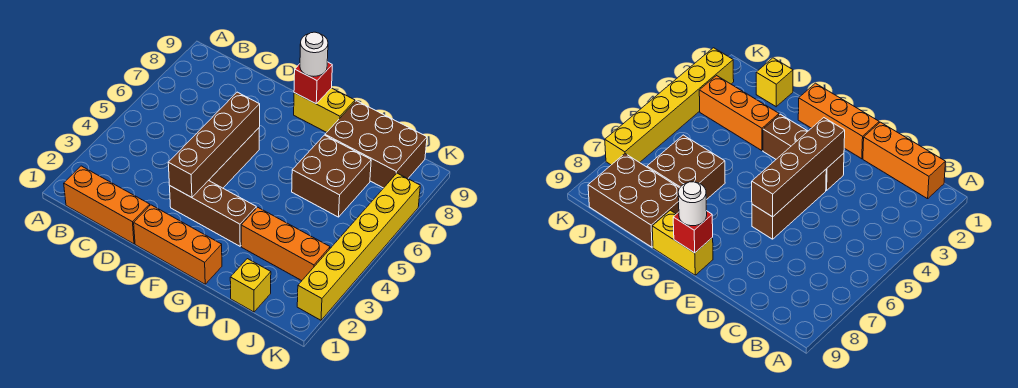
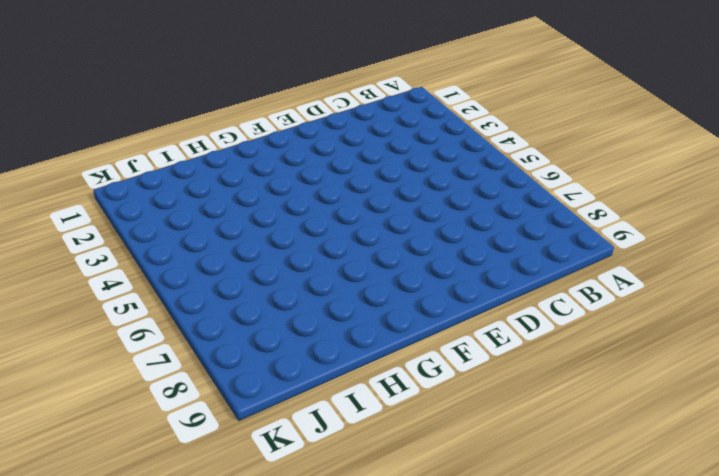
none -> orange brick B1:D1 level 1
none -> orange brick E1:G1 level 1
none -> brown brick E3:G3 level 1

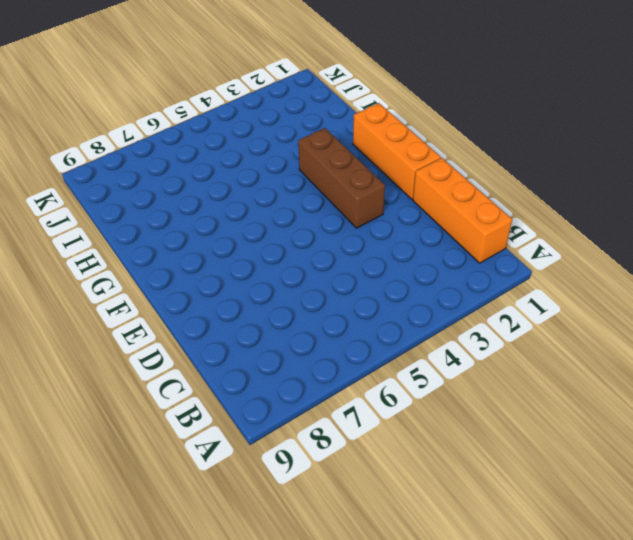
none -> brown brick E4:E6 level 1
none -> yellow brick F9:G9 level 1
none -> orange brick H3:J3 level 1

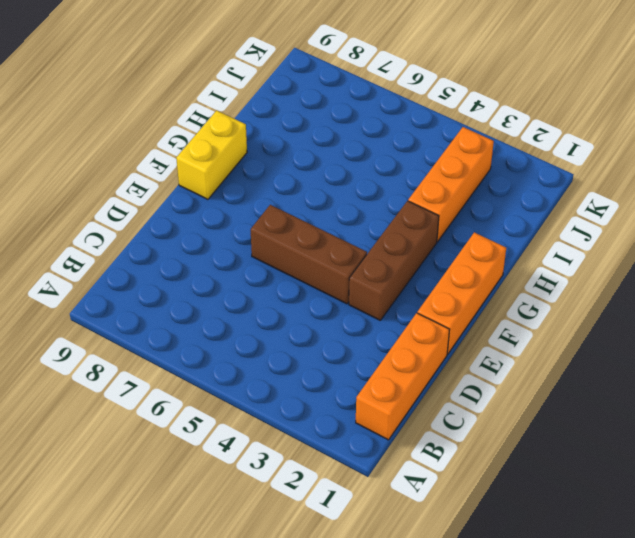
none -> brown brick H6:I7 level 1
none -> brown brick H8:J9 level 1
none -> yellow brick I1 level 1

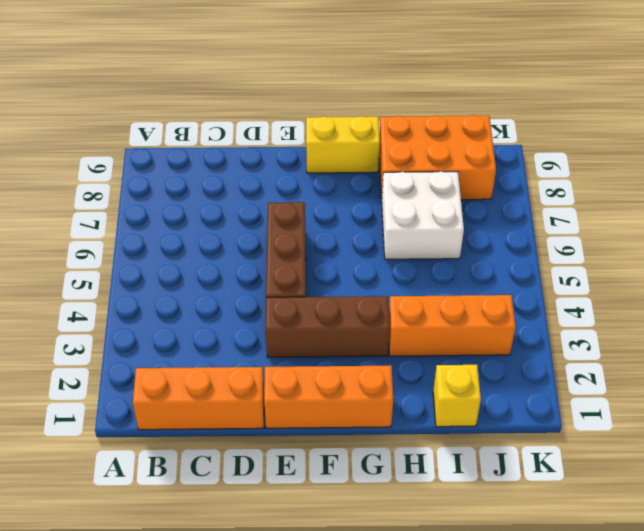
white brick H6:I7 level 1 -> brown brick H6:I7 level 1
orange brick H8:J9 level 1 -> brown brick H8:J9 level 1
none -> yellow brick K2:K7 level 1
none -> brown brick E3:E6 level 2
none -> red brick F9 level 2

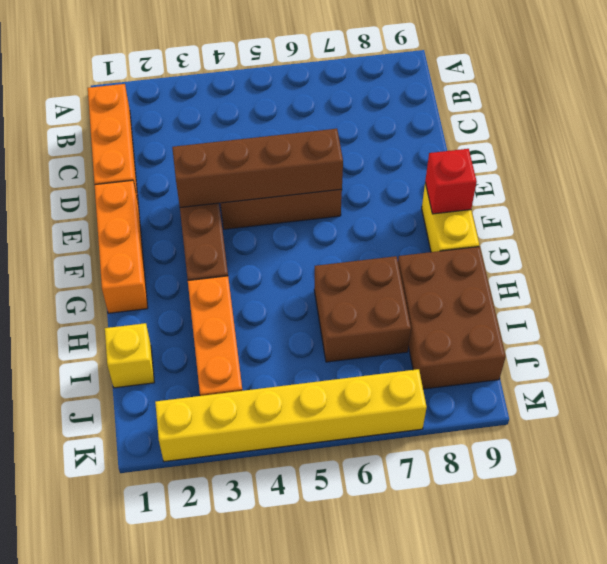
none -> white round brick F9 level 3

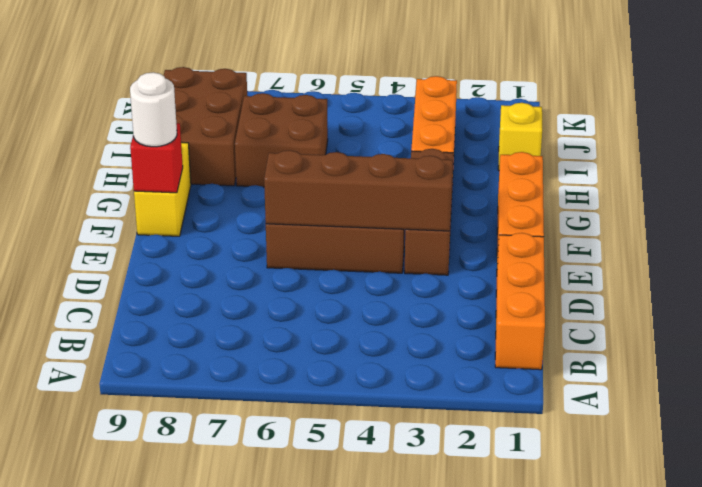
none -> yellow brick K2:K7 level 1

